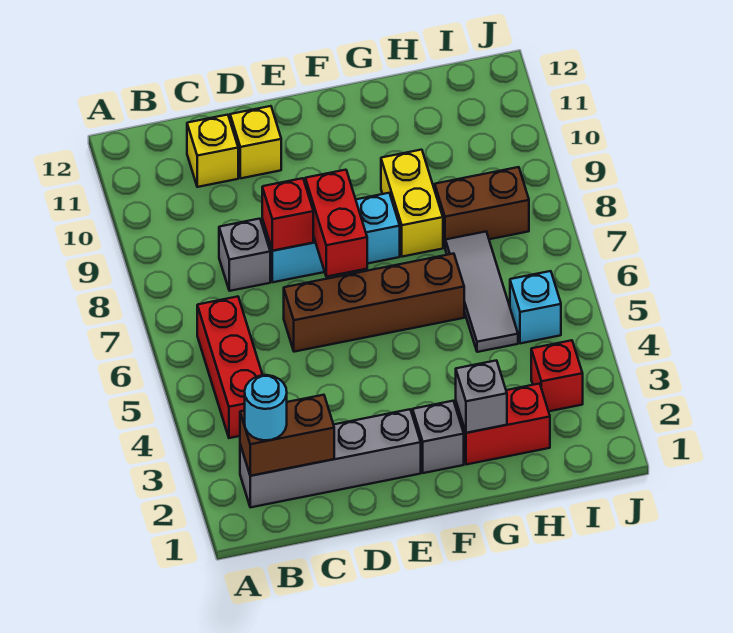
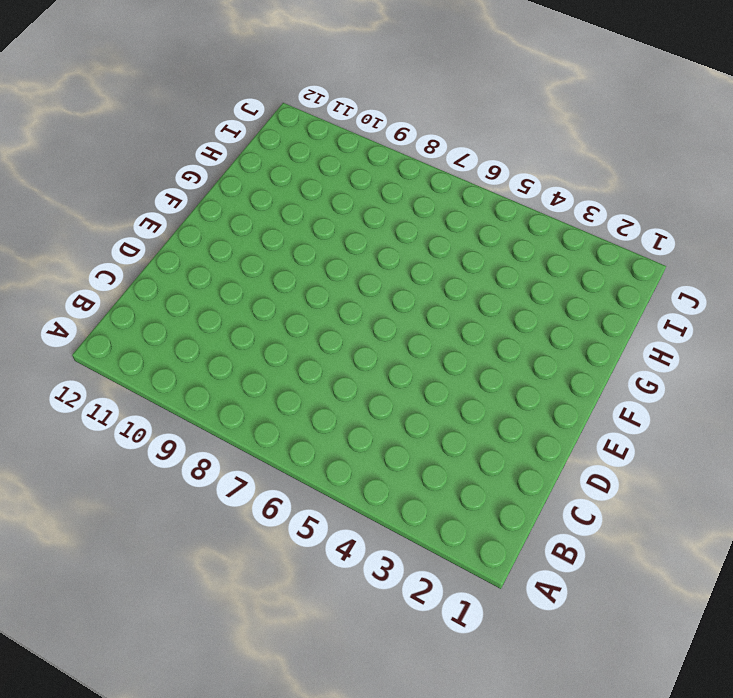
none -> grey brick B2:E2 level 1
none -> red brick B4:B6 level 1
none -> grey brick C8 level 1

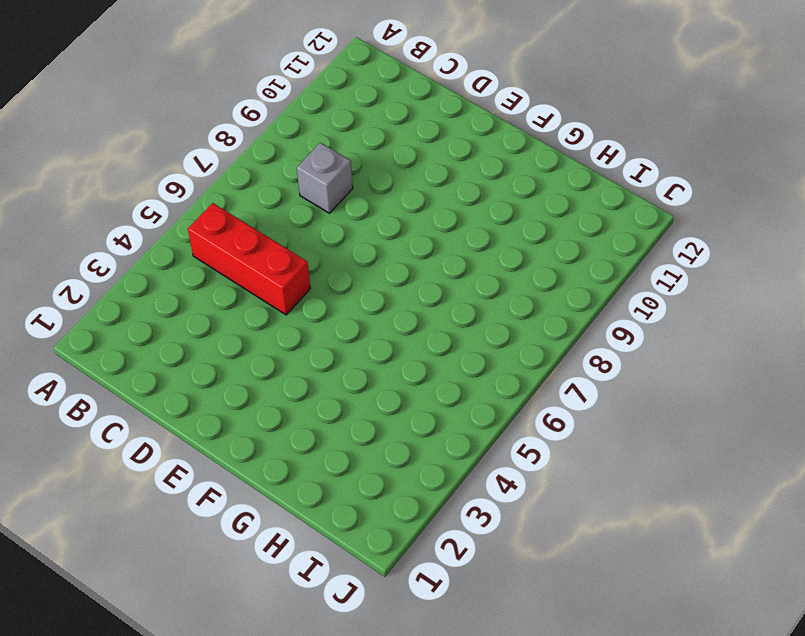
red brick B5:D5 level 1 -> red brick B4:B6 level 1
none -> grey brick B2:E2 level 1
none -> yellow brick C11 level 1
none -> brown brick D6:G6 level 1

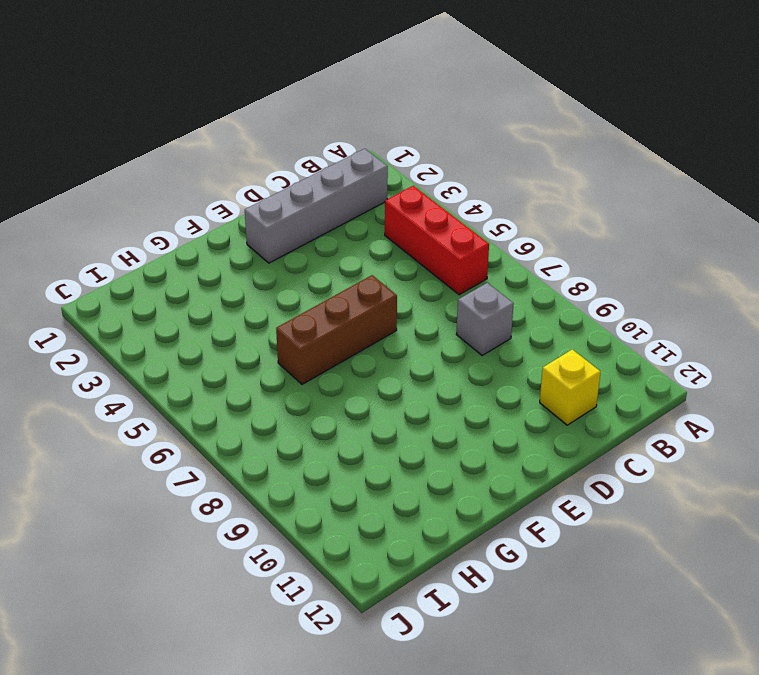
brown brick E6:G6 level 1 -> brown brick D6:G6 level 1
none -> cyan brick D8:F8 level 1
none -> yellow brick D11 level 1
none -> grey brick F2 level 1

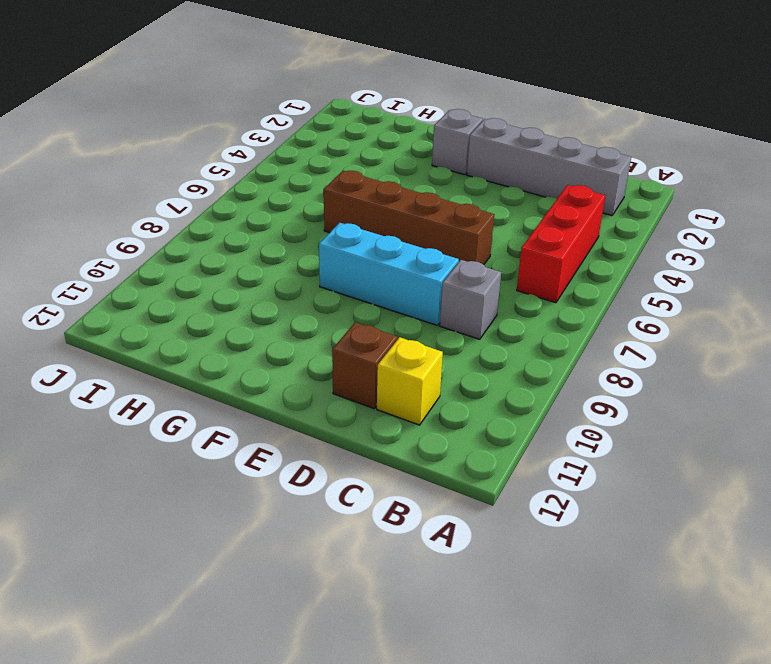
brown brick D11 level 1 -> yellow brick D11 level 1
none -> red brick G2:H2 level 1
none -> yellow brick G8:G9 level 1
none -> grey tile H5:H7 level 1

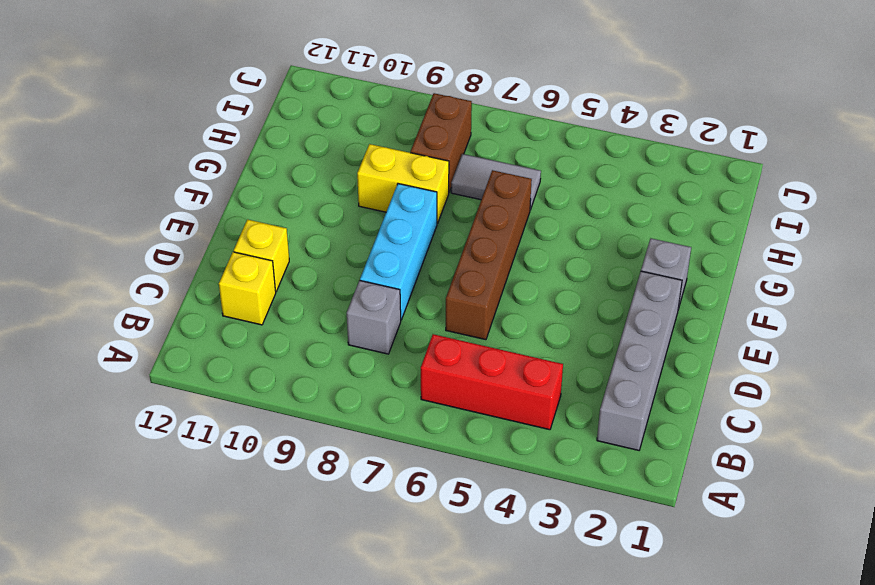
grey tile H6:H7 level 1 -> grey tile H5:H7 level 1
none -> red brick G2:H2 level 1
none -> red brick I3 level 1
none -> cyan brick I5 level 1

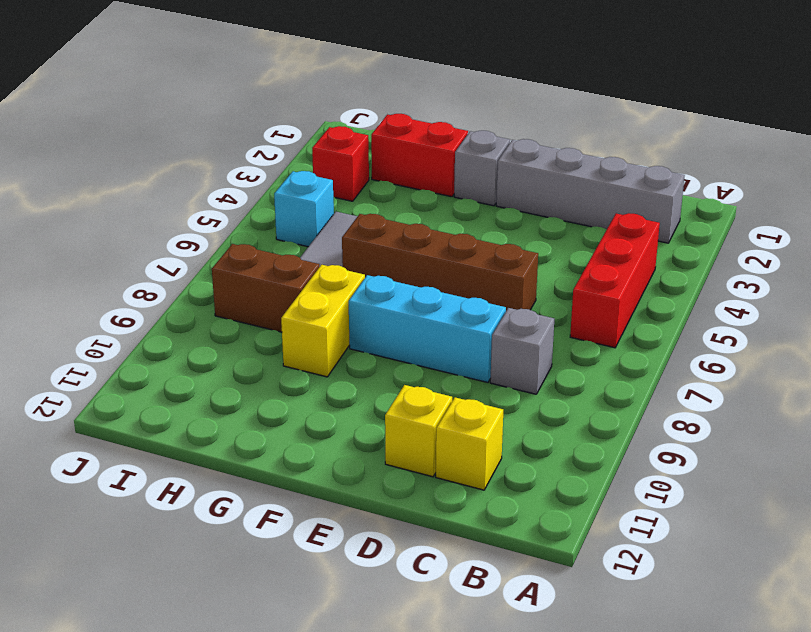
none -> brown brick B2:C2 level 2
none -> red brick D8 level 2
none -> red brick E7:E8 level 2

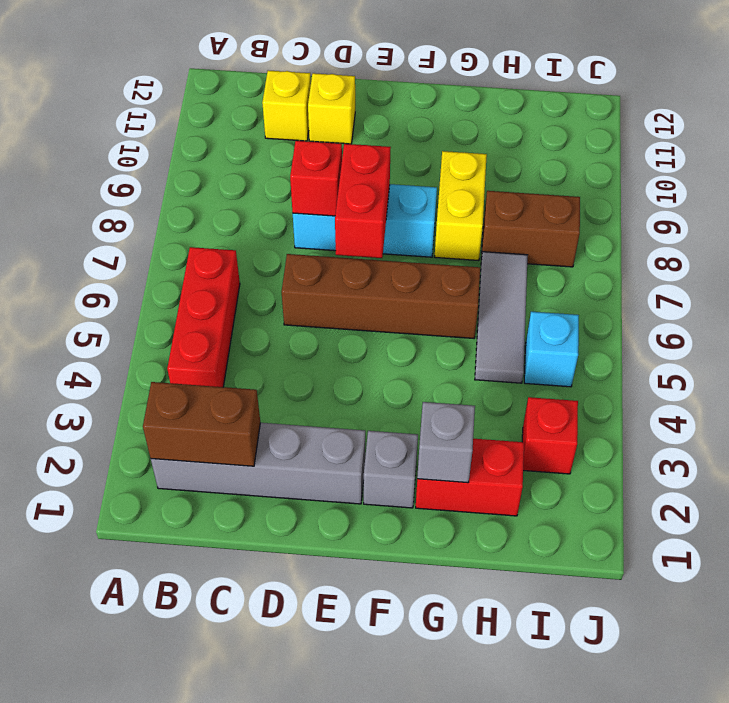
none -> grey brick C8 level 1
none -> cyan round brick B2 level 3

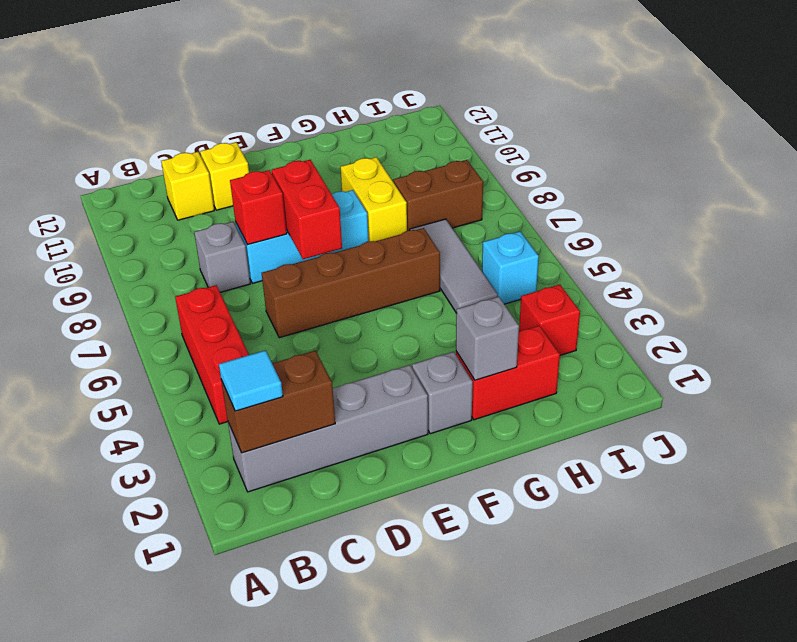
cyan tile B2 level 3 -> cyan round brick B2 level 3

